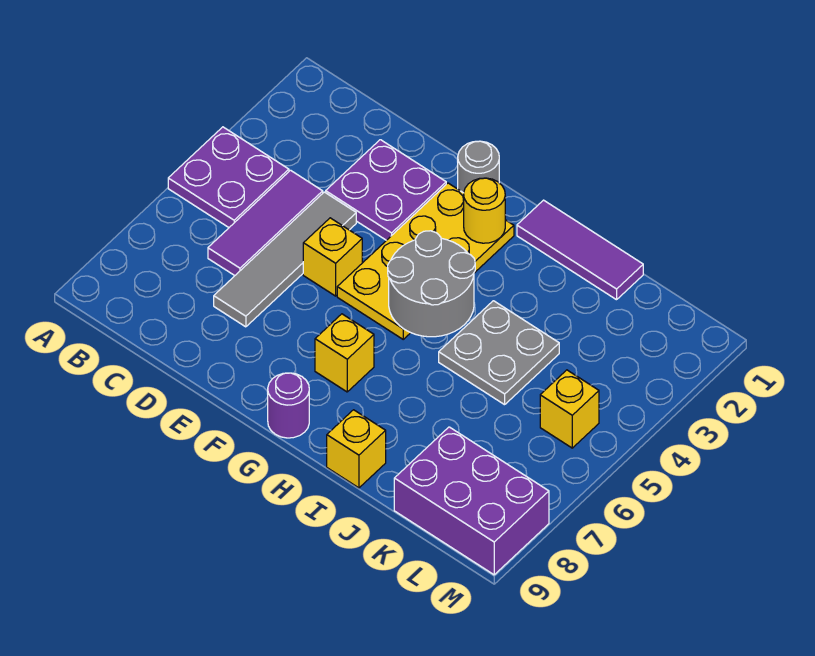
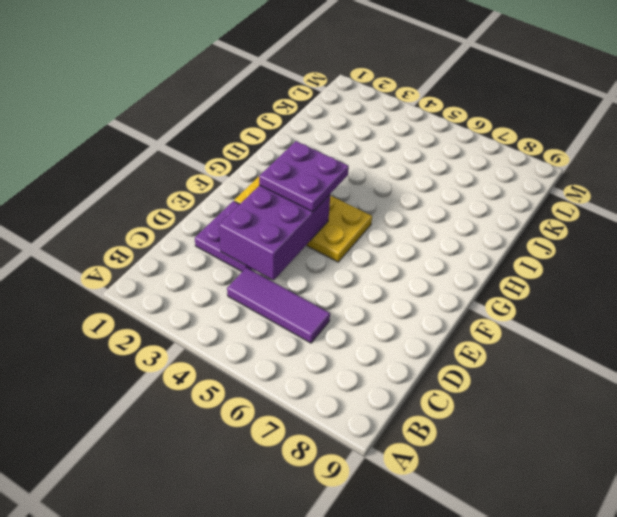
purple brick D3:F4 level 2 -> purple brick K8:M9 level 1
purple plate F3:G4 level 3 -> purple plate A4:B5 level 1
none -> grey tile D4:D7 level 1
none -> yellow brick E5 level 1
none -> grey round brick F1 level 1

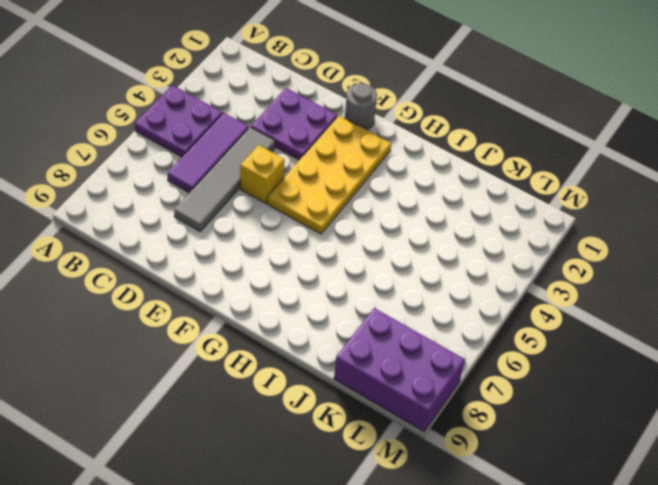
none -> yellow brick G7 level 1
none -> purple round brick G9 level 1
none -> purple tile H1:J1 level 1

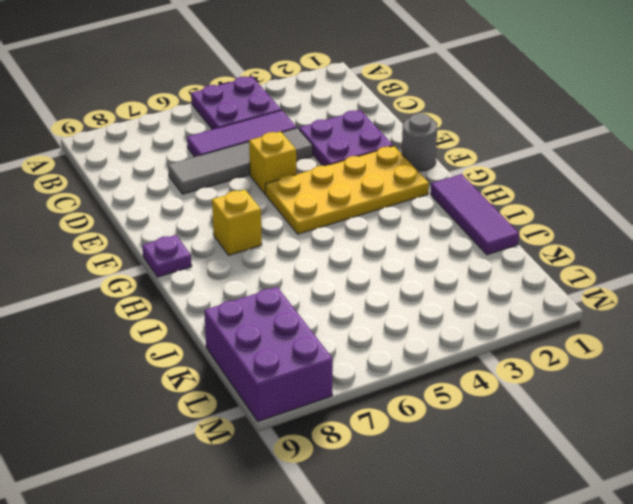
purple plate G9 level 1 -> purple round brick G9 level 1
none -> grey plate I4:J5 level 1
none -> yellow brick I9 level 1
none -> yellow brick L5 level 1

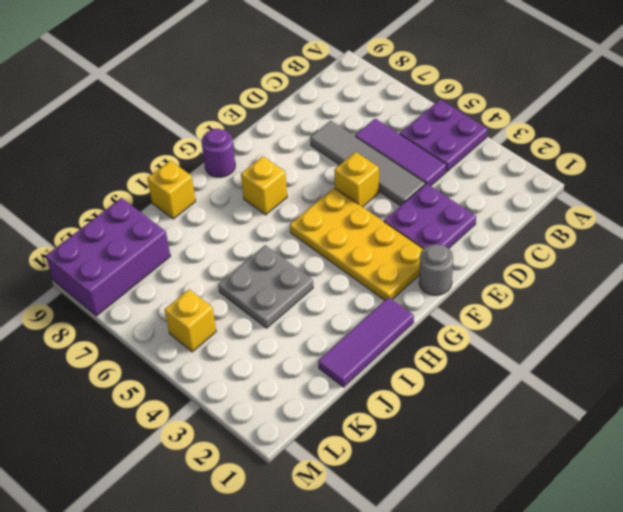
none -> yellow round brick G2 level 2
none -> grey round brick G4:H5 level 2

